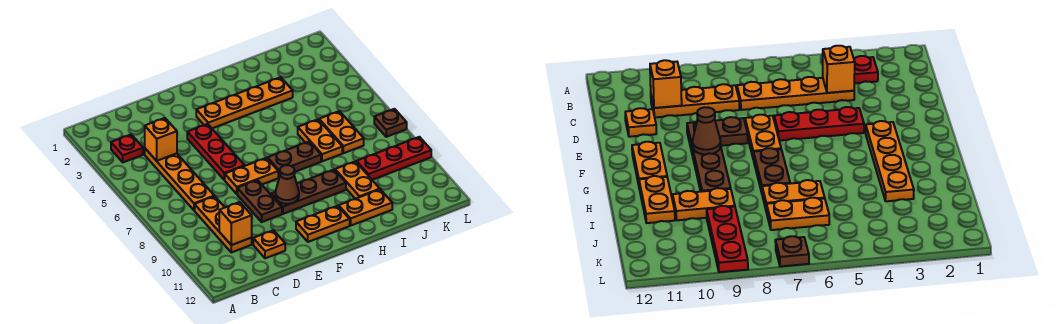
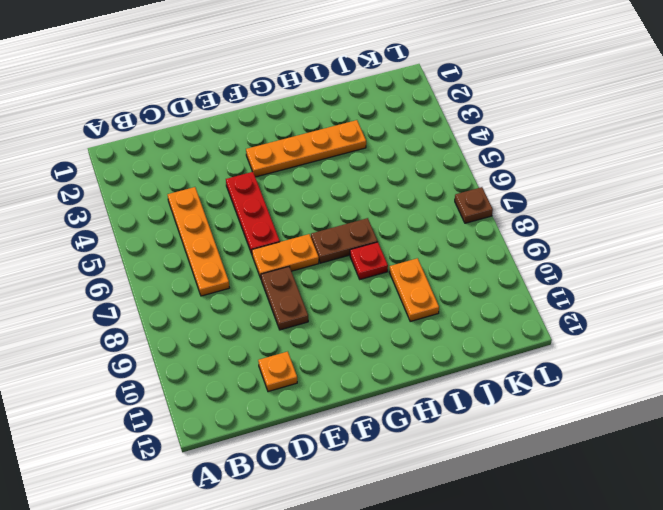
red plate H8 level 1 -> red plate B3 level 1
none -> orange plate C8:C10 level 1
none -> brown plate F9:H9 level 1
none -> orange plate F11:G11 level 1

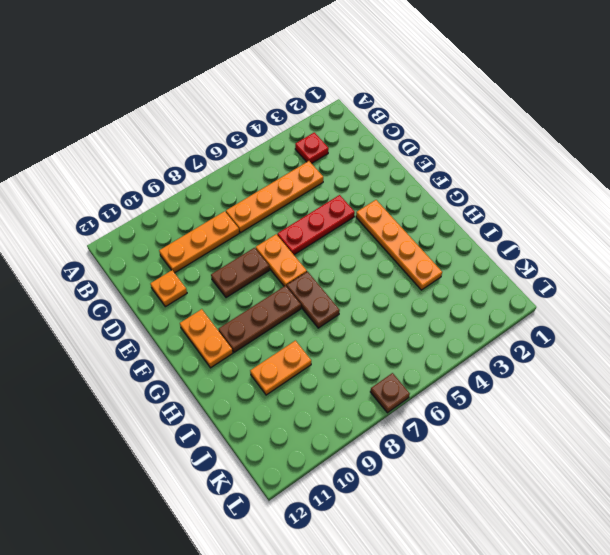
brown plate G8:G10 level 1 -> brown plate F9:H9 level 1
none -> orange plate H11:I11 level 1
none -> orange plate I6:I7 level 1
none -> orange plate J6:J7 level 1

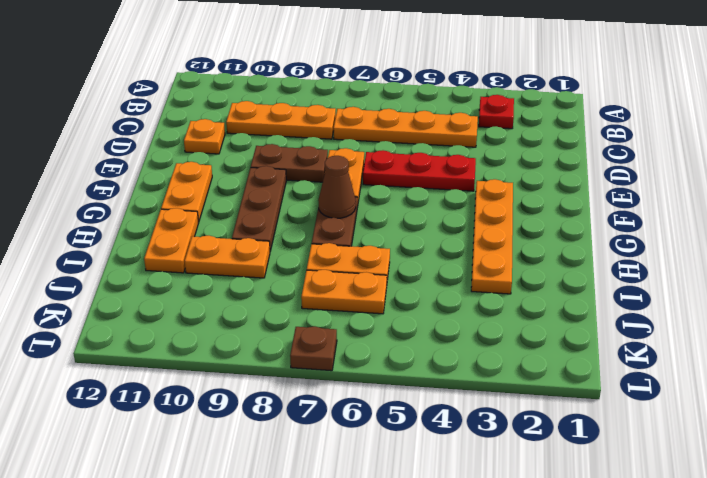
brown cone G7 level 2 -> brown cone F9 level 2
none -> red plate J9:L9 level 1
none -> orange brick C4 level 2
none -> orange brick C10 level 2

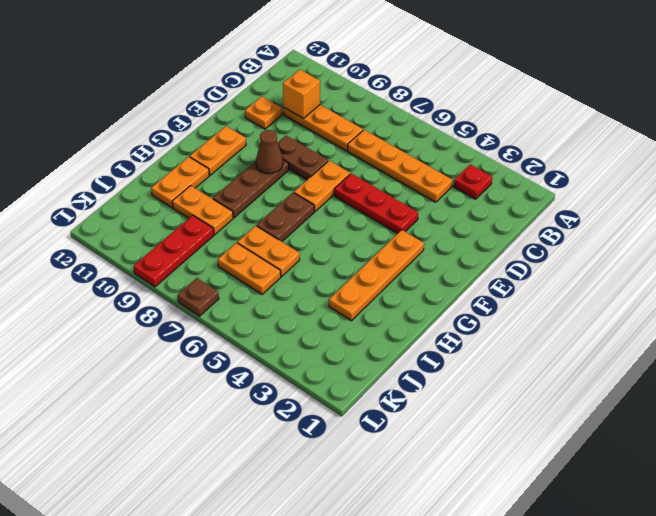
none -> orange brick C4 level 2

